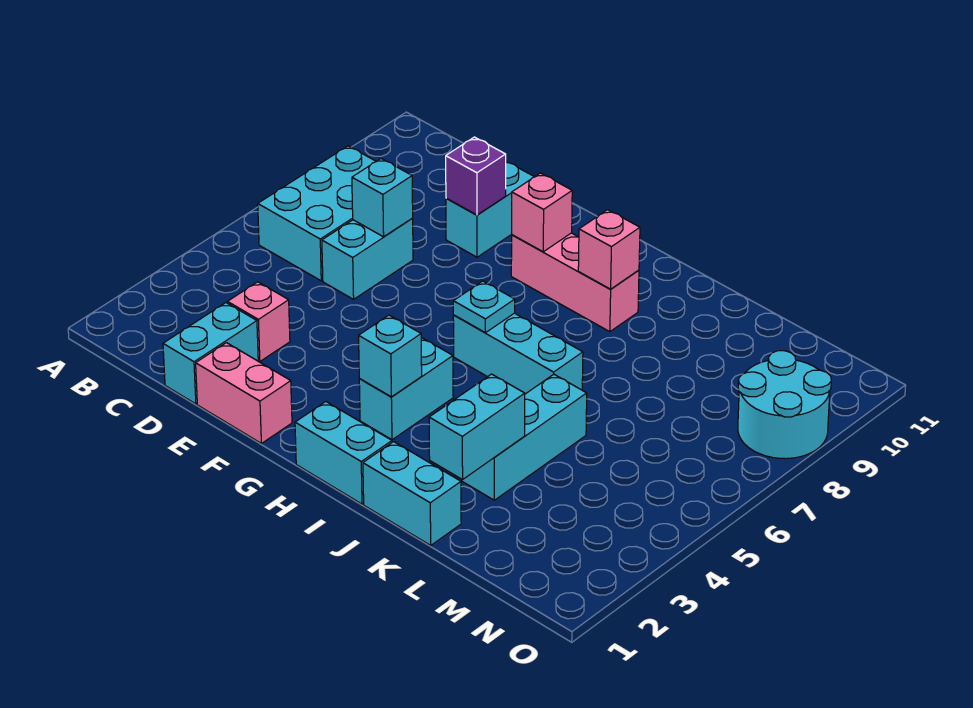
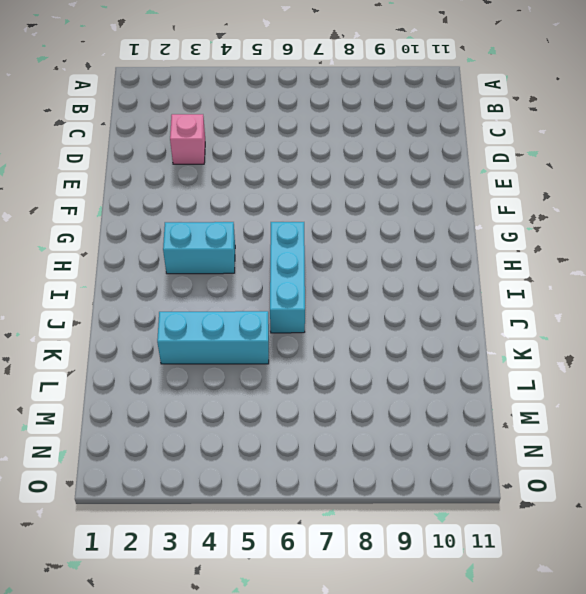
none -> cyan brick B6:C8 level 1
none -> cyan brick D1:D2 level 1
none -> cyan brick D6:D7 level 1

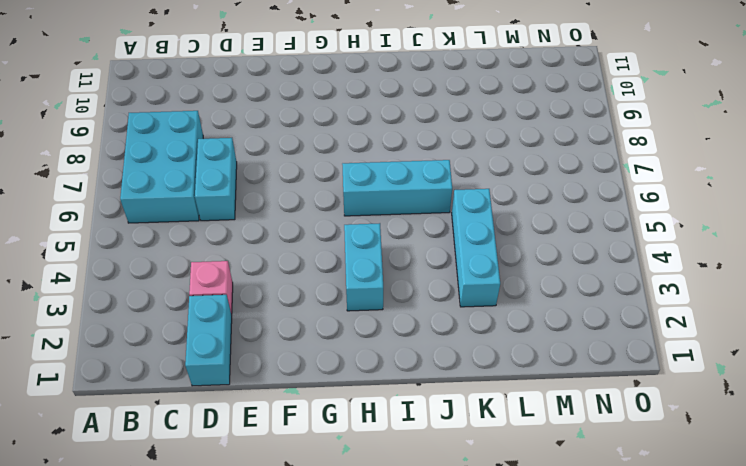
none -> pink brick E1:F1 level 1
none -> cyan brick E9:E10 level 1
none -> pink brick G9:I9 level 1

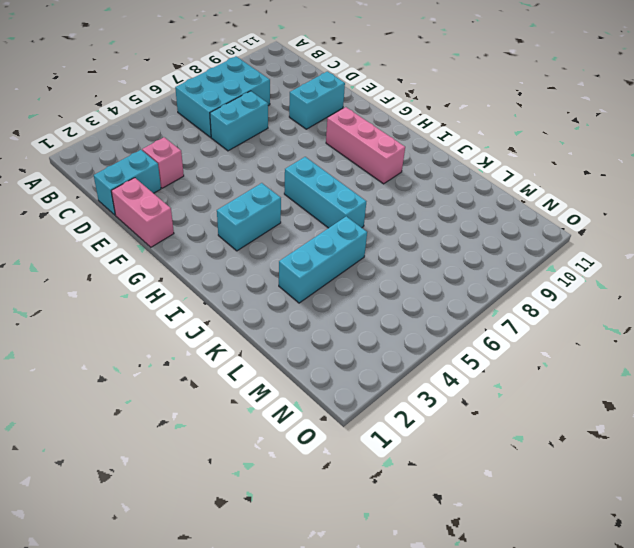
none -> cyan brick H1:I1 level 1
none -> cyan brick J1:K1 level 1
none -> cyan round brick N8:O9 level 1

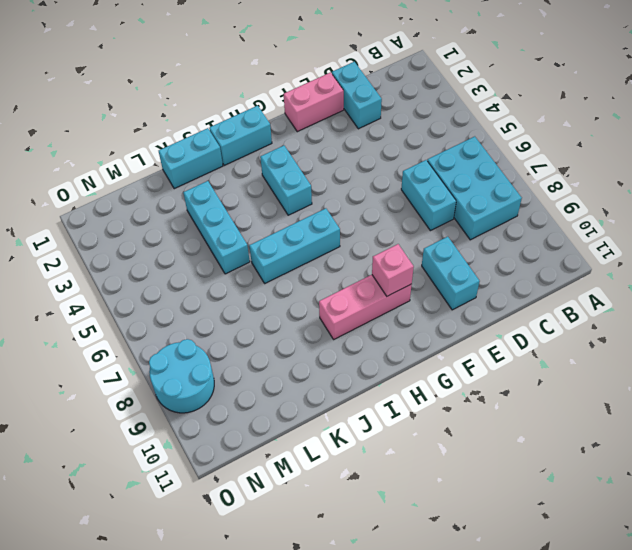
none -> pink brick D3 level 1
none -> cyan brick D7 level 2
none -> purple brick E9 level 2

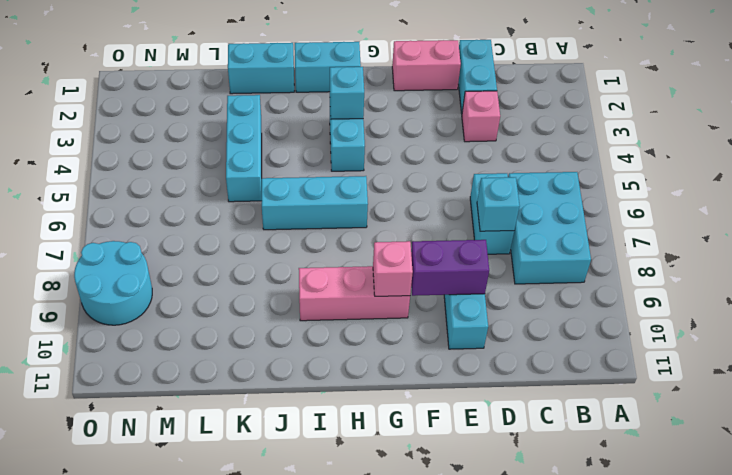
purple brick E9:F9 level 2 -> purple brick E9 level 2
none -> cyan plate H6 level 2
none -> pink brick I9 level 2
none -> cyan brick K2:K3 level 2

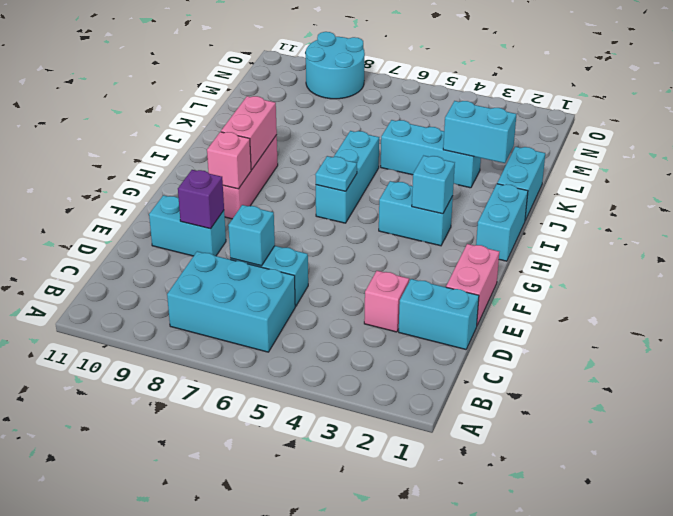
pink brick H9:I9 level 2 -> pink brick I9 level 2

